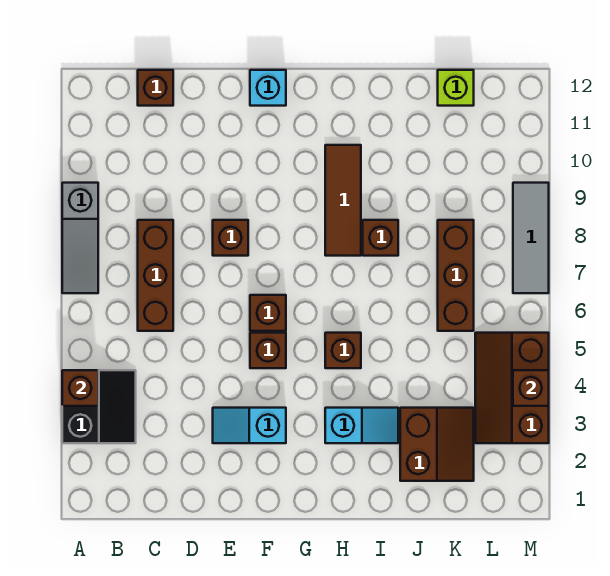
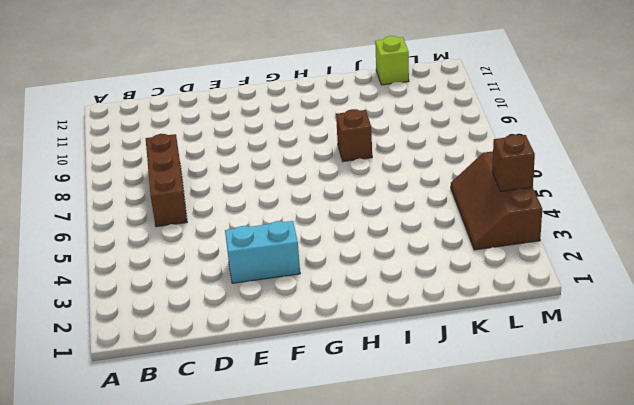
cyan brick E3:F3 level 1 -> cyan slope E3:F3 level 1 top F
none -> black slope A3:B4 level 1 top A
none -> grey slope A7:A9 level 1 top 9
none -> brown brick C12 level 1

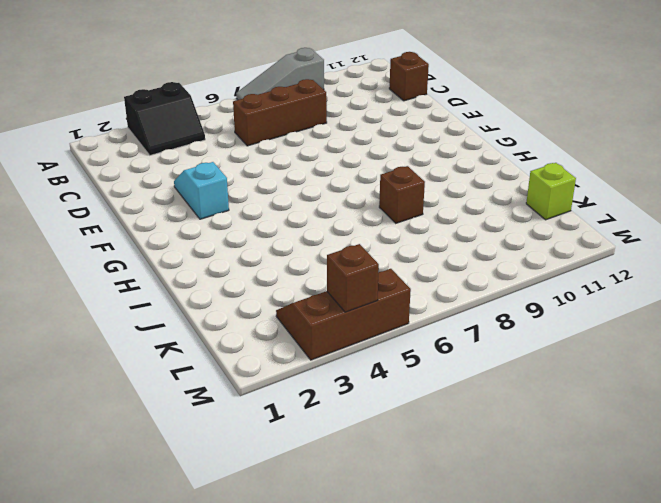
none -> brown brick E8 level 1
none -> brown brick F5 level 1
none -> brown brick F6 level 1

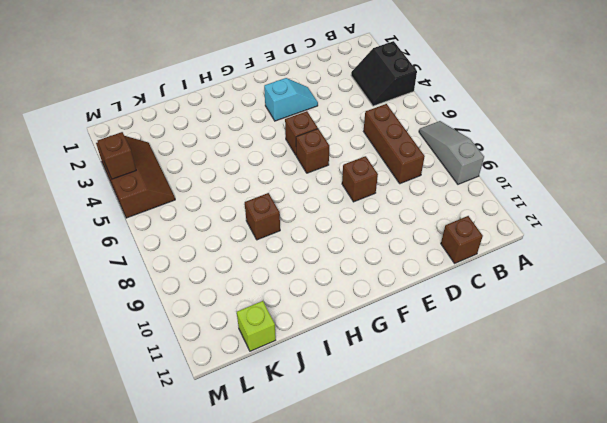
none -> cyan brick F12 level 1
none -> cyan slope H3:I3 level 1 top H
none -> brown brick H5 level 1

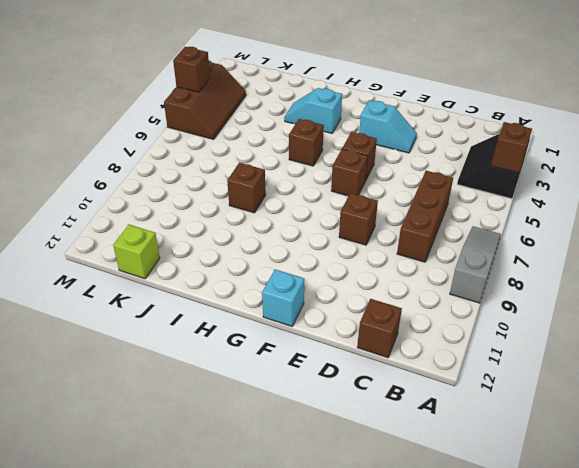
none -> brown tile H8:H10 level 1
none -> brown slope J2:K3 level 1 top J
none -> brown brick K6:K8 level 1

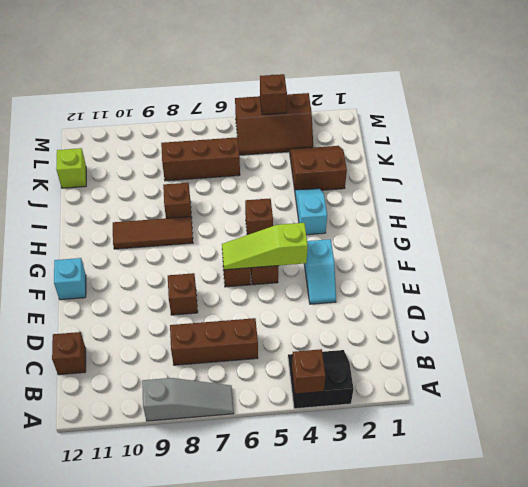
lime slope F4:F6 level 2 top 4 -> none
none -> grey tile M7:M9 level 1

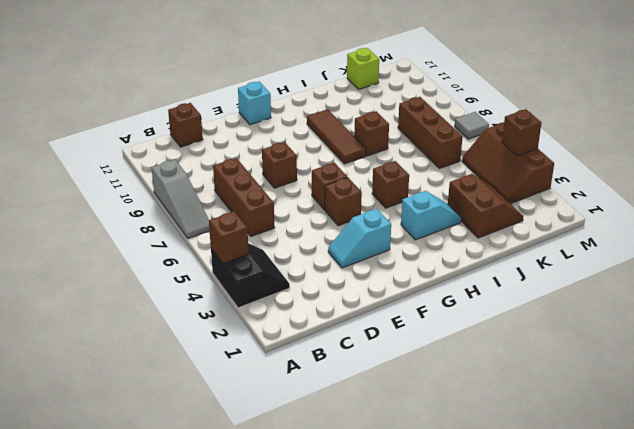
grey tile M7 level 1 -> grey tile M7:M9 level 1

